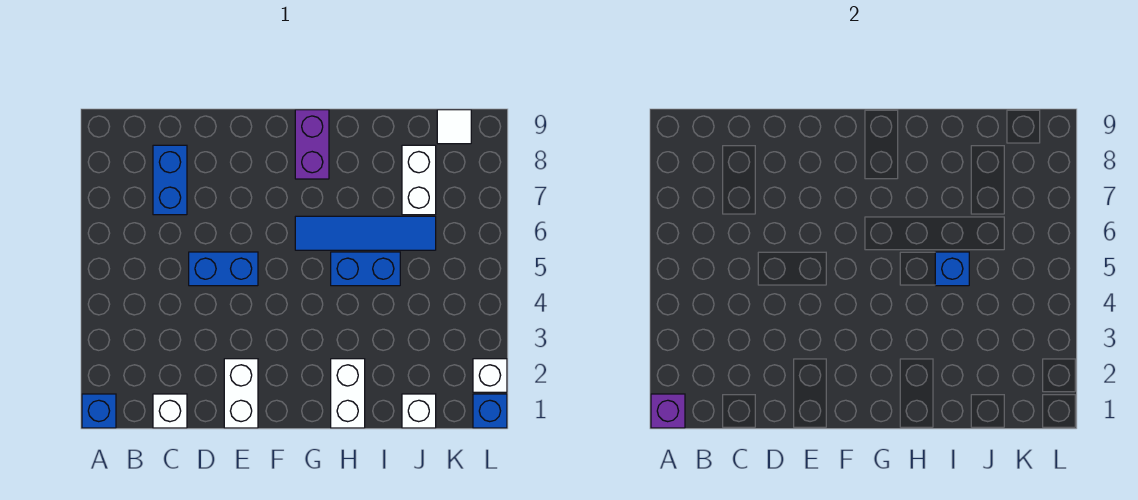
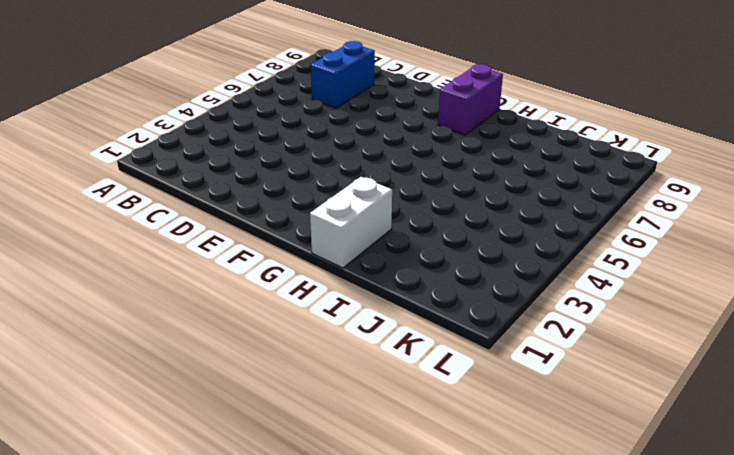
none -> blue brick A1 level 1
none -> white brick C1 level 1
none -> blue brick D5:E5 level 1

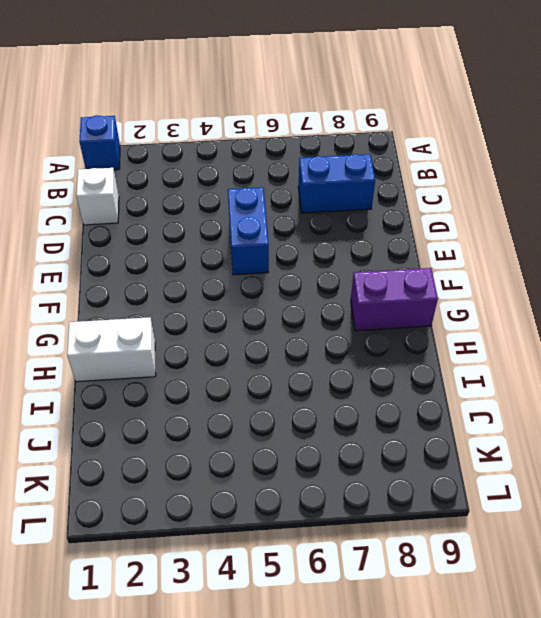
none -> white brick E1:E2 level 1
none -> blue tile G6:J6 level 1
none -> blue brick H5:I5 level 1

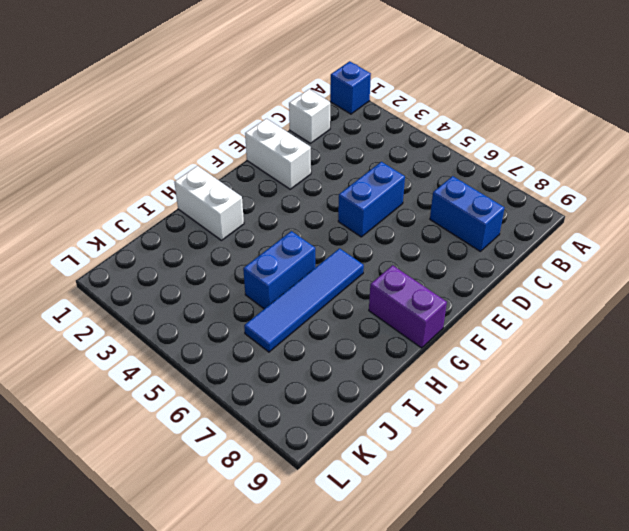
none -> white brick J1 level 1
none -> white brick J7:J8 level 1
none -> white tile K9 level 1

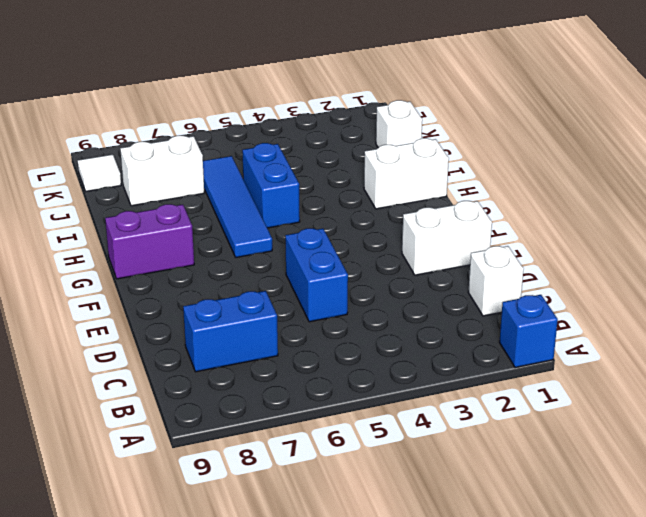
none -> blue brick L1 level 1
none -> white brick L2 level 1
none -> purple brick A1 level 2

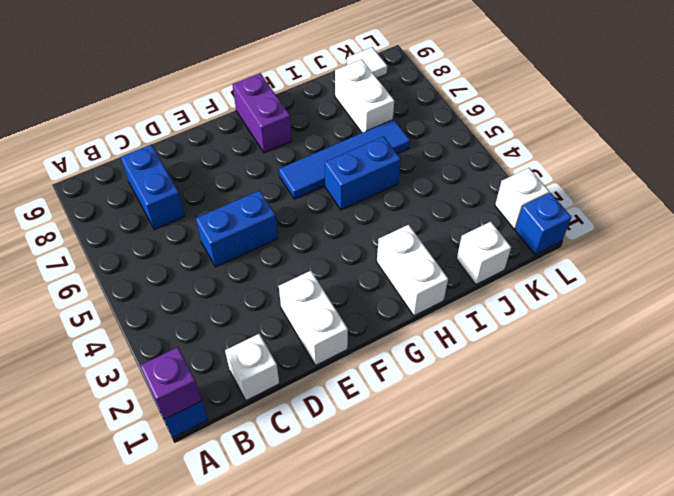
none -> blue brick I5 level 2

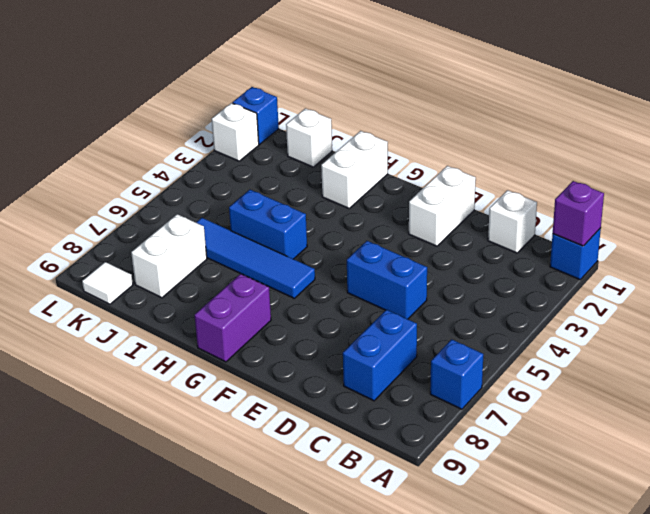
blue brick A7 level 1 -> blue brick I5 level 2

